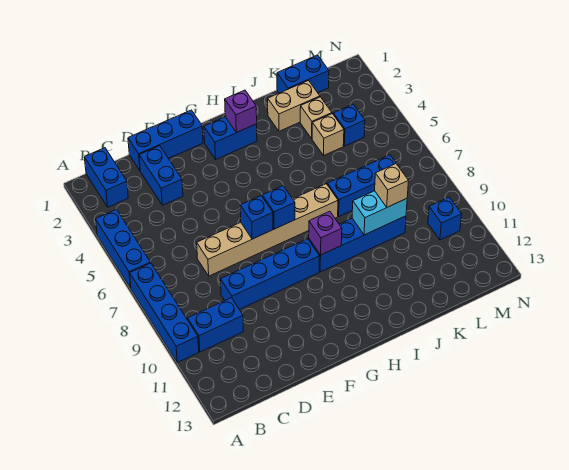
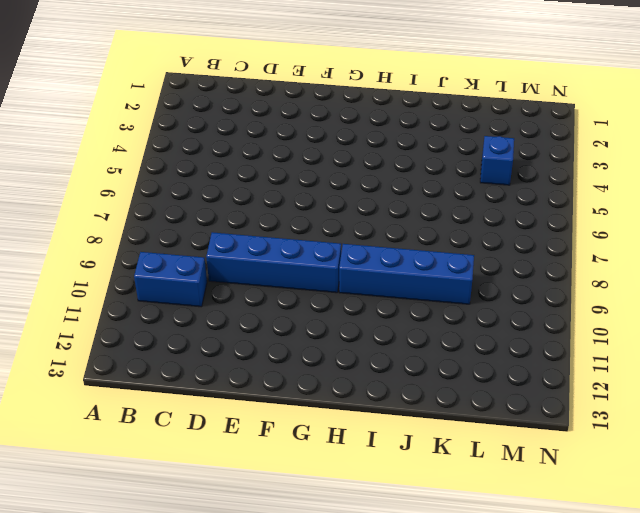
none -> blue brick A4:A6 level 1
none -> blue brick A7:A10 level 1
none -> blue brick B1:B2 level 1

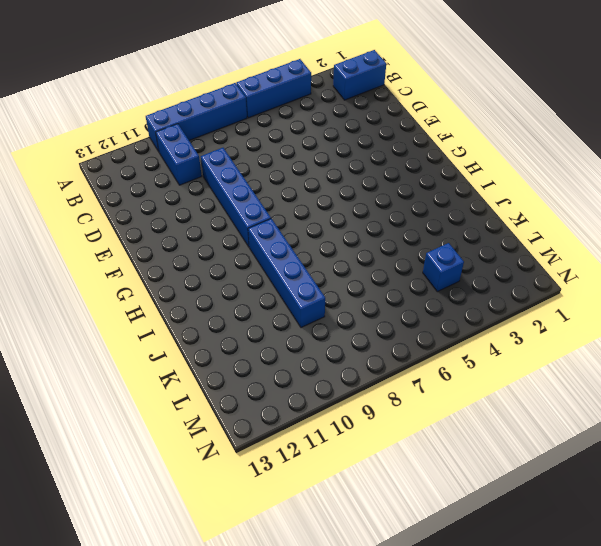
none -> blue brick D1:F1 level 1
none -> blue brick D2:D3 level 1
none -> tan brick D7:I7 level 1

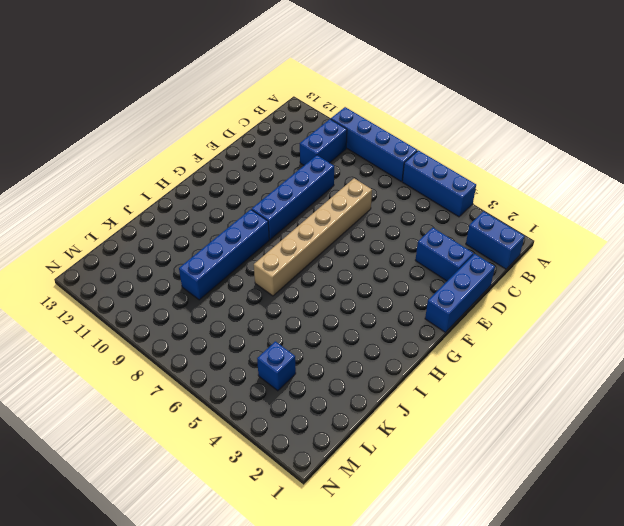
none -> blue brick G2:H2 level 1
none -> tan brick J2:K2 level 1
none -> blue brick J7:L7 level 1

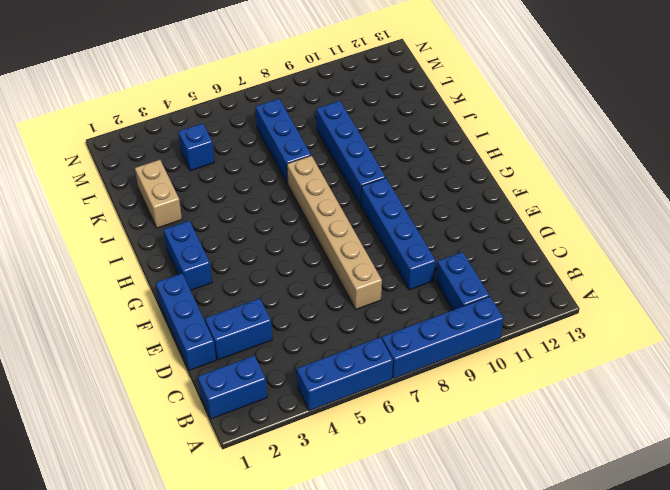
none -> blue brick K1:L1 level 1
none -> tan brick K3 level 1
none -> tan brick K4 level 1

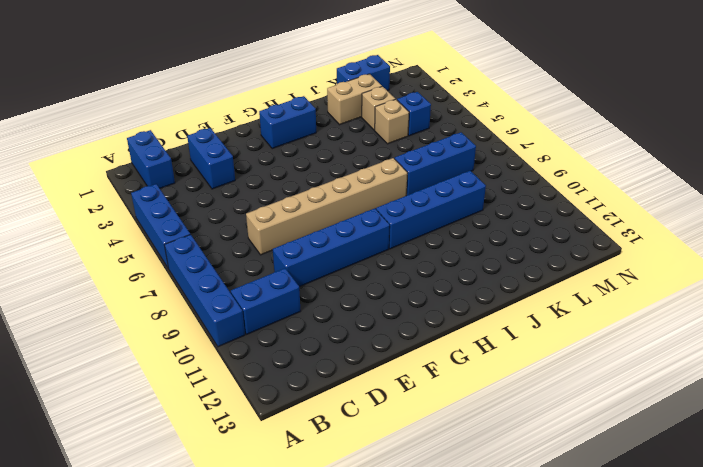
none -> blue brick D1:F1 level 1
none -> blue brick M10 level 1
none -> blue brick F7 level 2

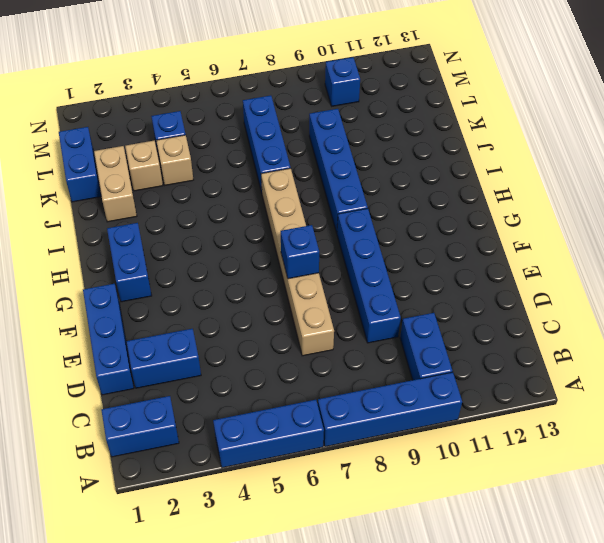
none -> blue brick G7 level 2
none -> purple brick H2 level 2
none -> purple brick H9 level 2

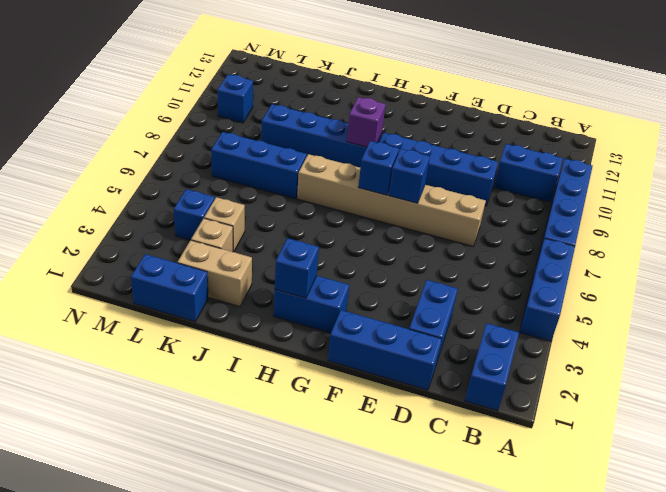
blue brick H2 level 2 -> purple brick H2 level 2
none -> cyan brick J9:K9 level 2
none -> tan brick K9 level 3

